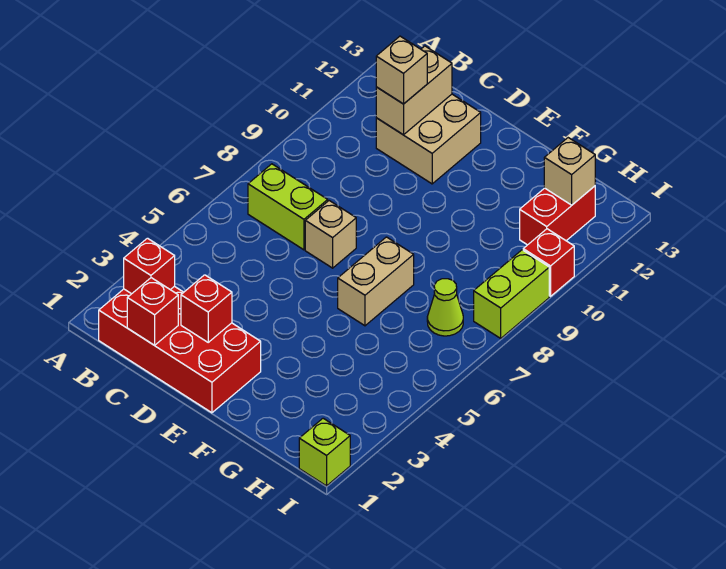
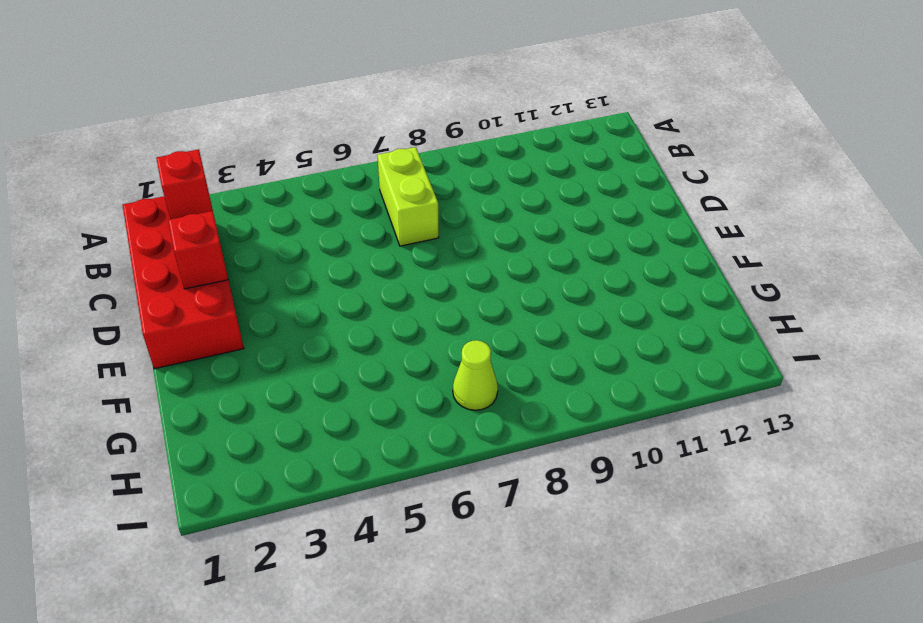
none -> tan brick C11:D12 level 1
none -> tan brick D7 level 1
none -> tan brick F6:F7 level 1

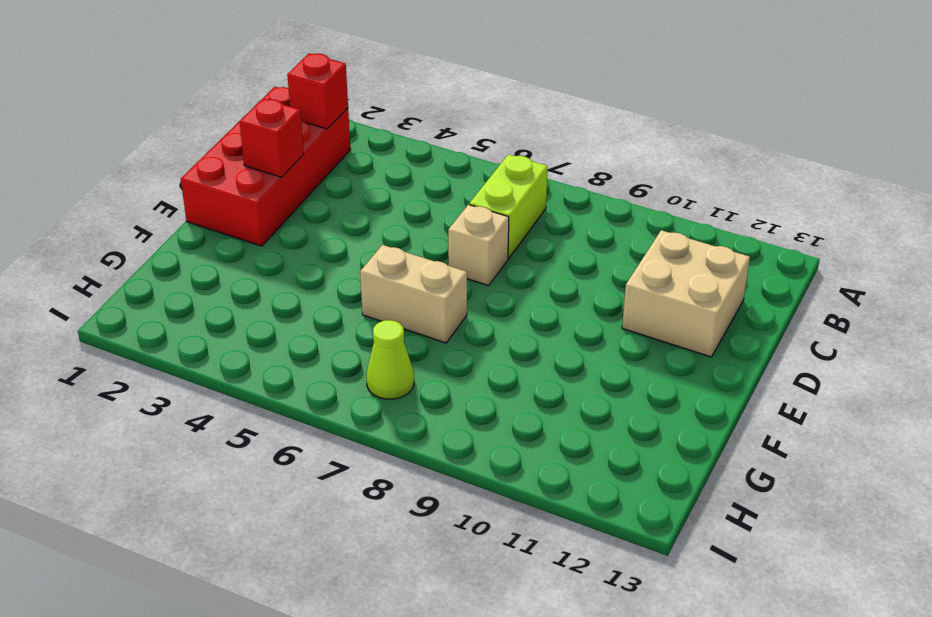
none -> red brick H11:H12 level 1
none -> lime brick I1 level 1
none -> lime brick I8:I9 level 1

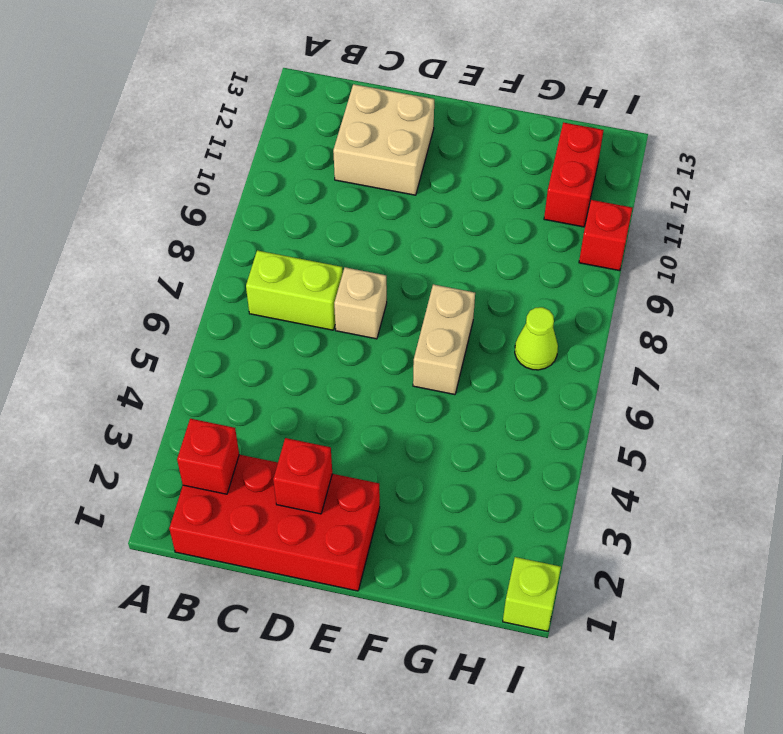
none -> lime brick I8:I9 level 1
none -> red brick C1 level 2
none -> tan brick C11:C12 level 2

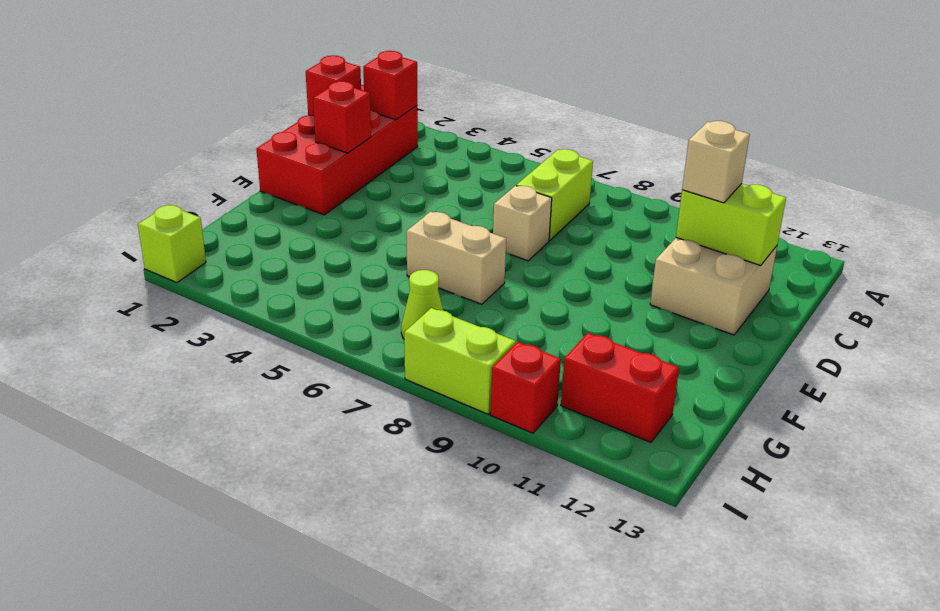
lime brick C11:C12 level 2 -> tan brick C11:C12 level 2
none -> tan brick H12 level 2

